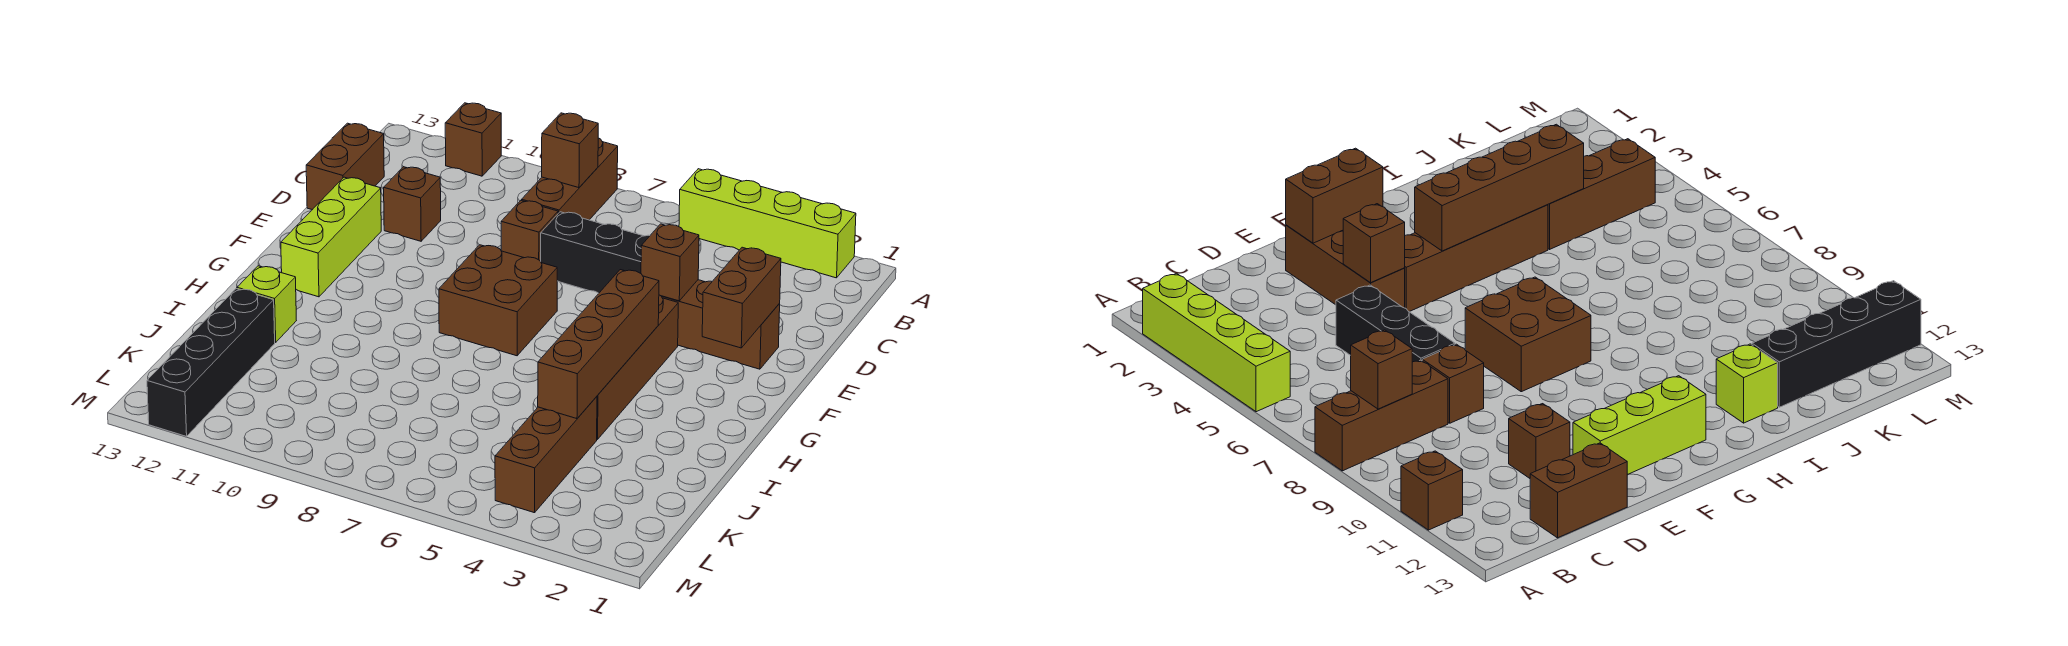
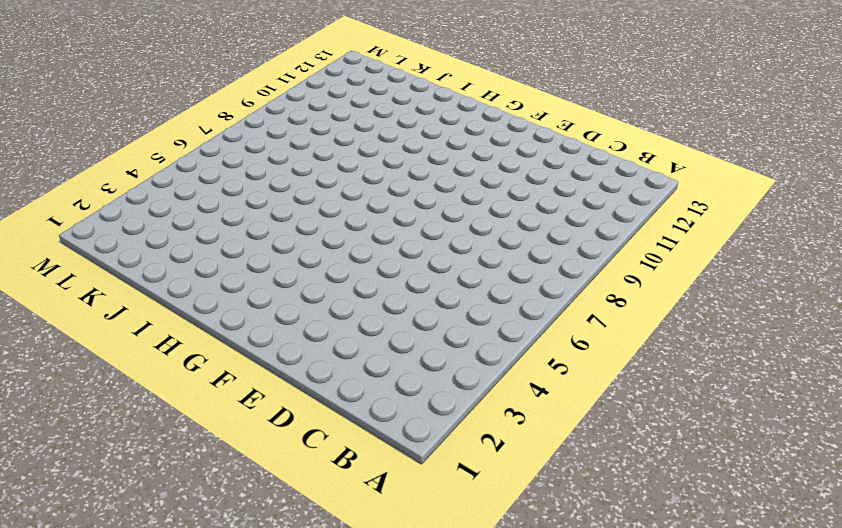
none -> lime brick A2:A5 level 1
none -> brown brick A8:C8 level 1
none -> brown brick A11 level 1

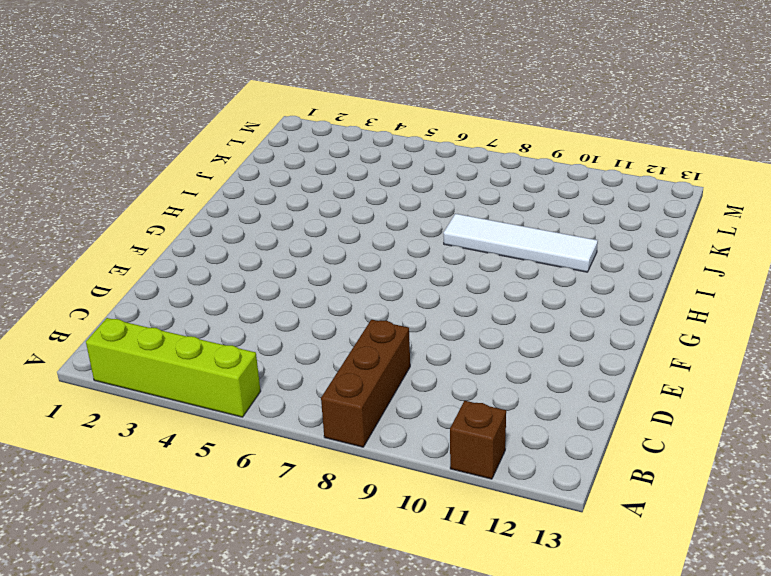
white tile I8:I11 level 1 -> none
none -> brown brick C13:D13 level 1
none -> black brick D5:D7 level 1
none -> brown brick D8 level 1

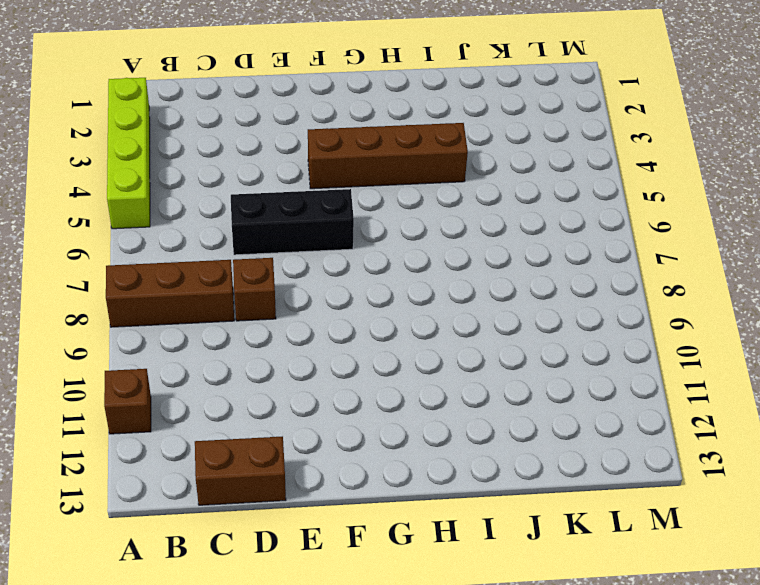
black brick D6:F6 level 1 -> black brick D5:D7 level 1
none -> brown brick D11 level 1
none -> brown brick E2:E4 level 1
none -> lime brick E12:G12 level 1

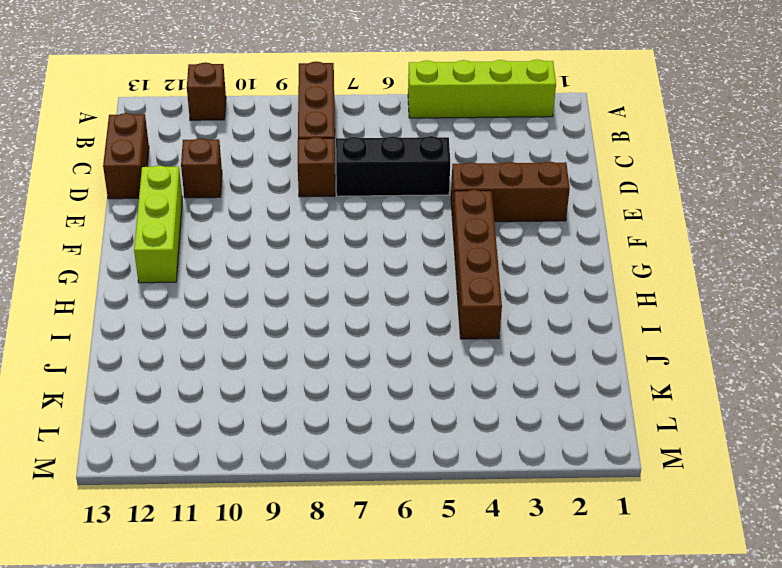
none -> brown brick F7:G8 level 1
none -> lime brick I12 level 1
none -> brown brick J4:L4 level 1

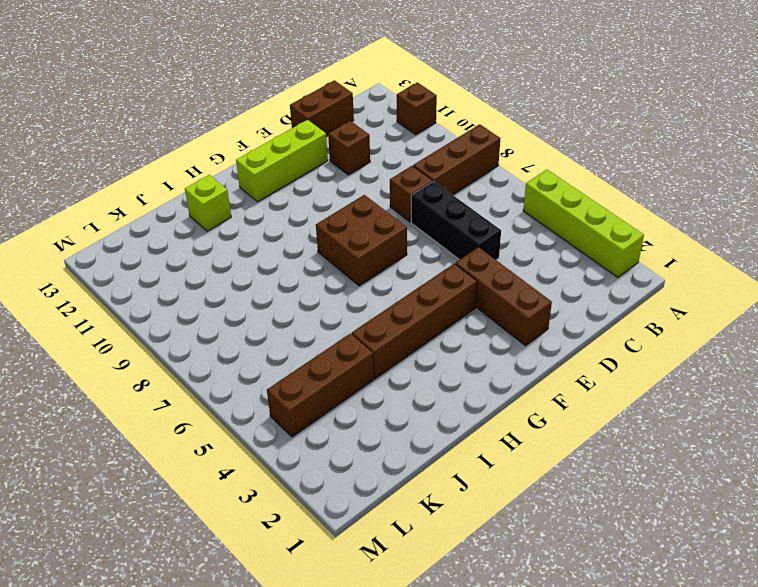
none -> black brick J12:M12 level 1
none -> brown brick B8 level 2
none -> brown brick E2:F2 level 2

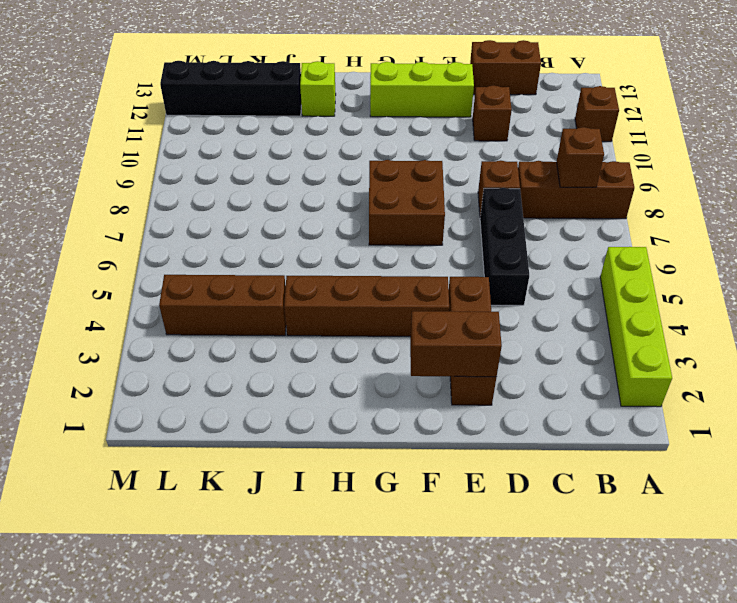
none -> brown brick E4 level 2
none -> brown brick G4:J4 level 2

